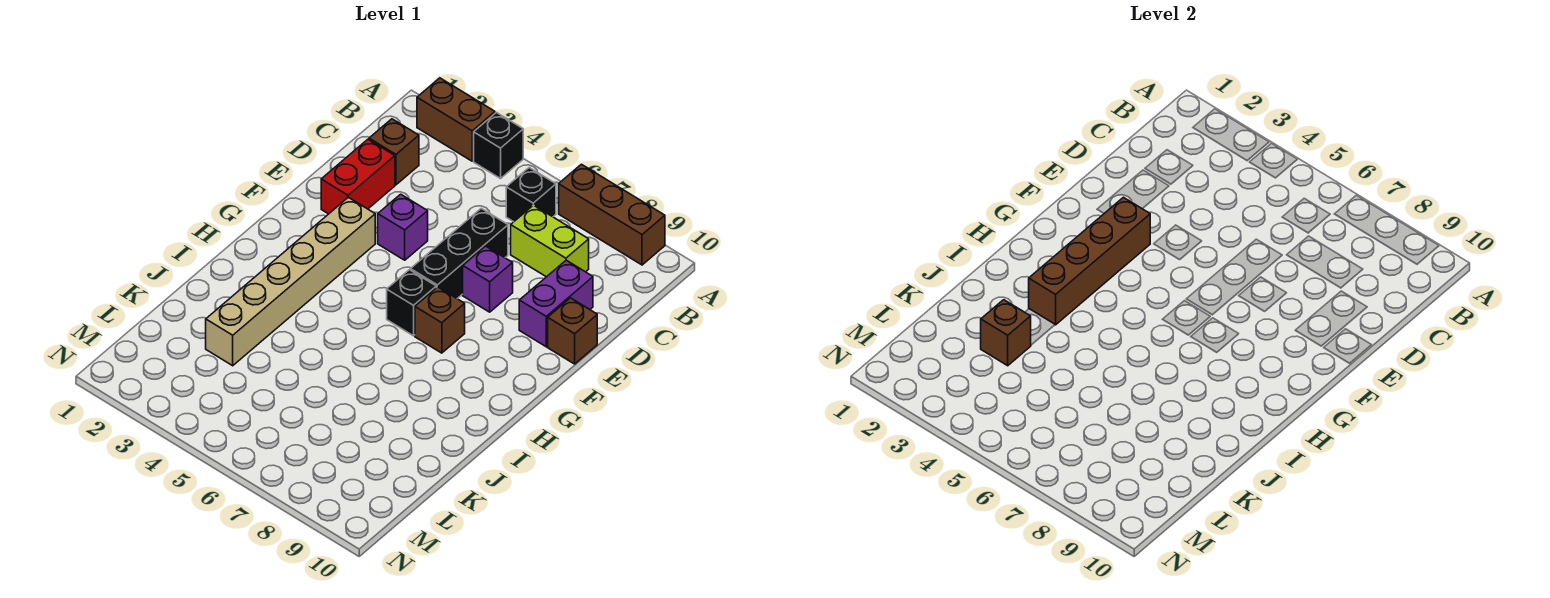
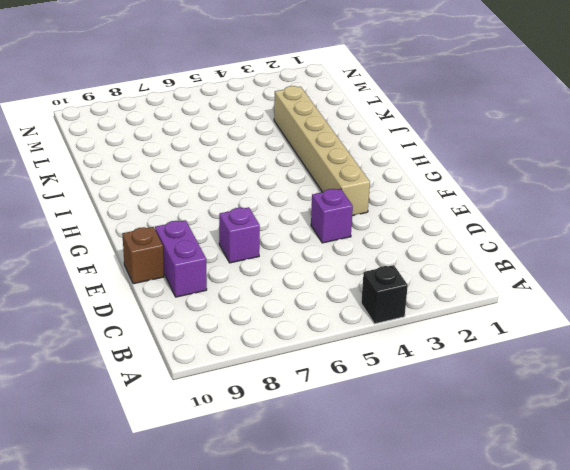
none -> brown brick A2:A3 level 1
none -> brown brick A7:A9 level 1
none -> black brick B6 level 1

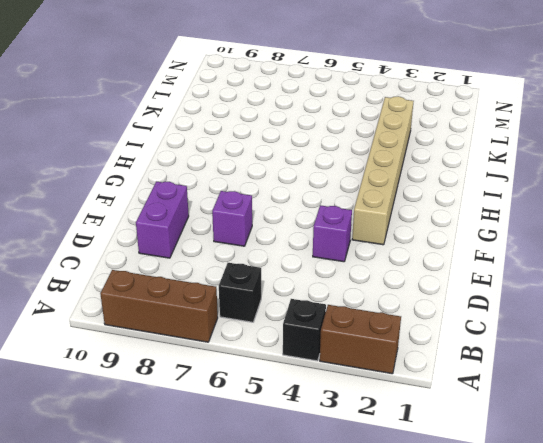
none -> brown brick C2 level 1
none -> lime brick C7:C8 level 1
none -> red brick D2:E2 level 1

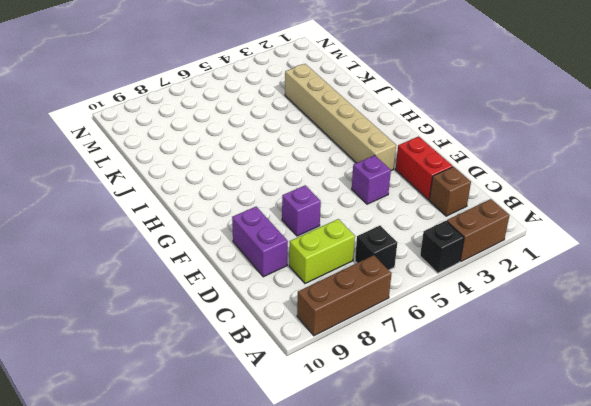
none -> black brick D6:F6 level 1
none -> brown brick E10 level 1
none -> black brick G6 level 1

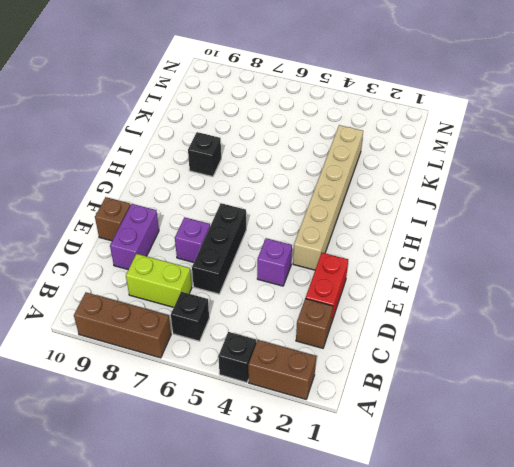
black brick I8 level 1 -> black brick G6 level 1
none -> brown brick G7 level 1
none -> brown brick F3:I3 level 2
none -> brown brick K3 level 2

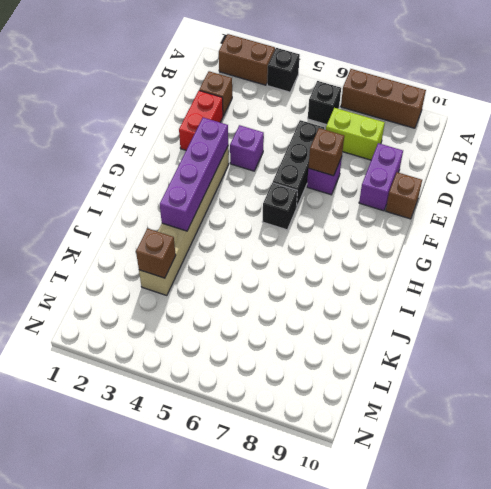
brown brick E7 level 2 -> brown brick G7 level 1
purple brick F3:I3 level 2 -> brown brick F3:I3 level 2

